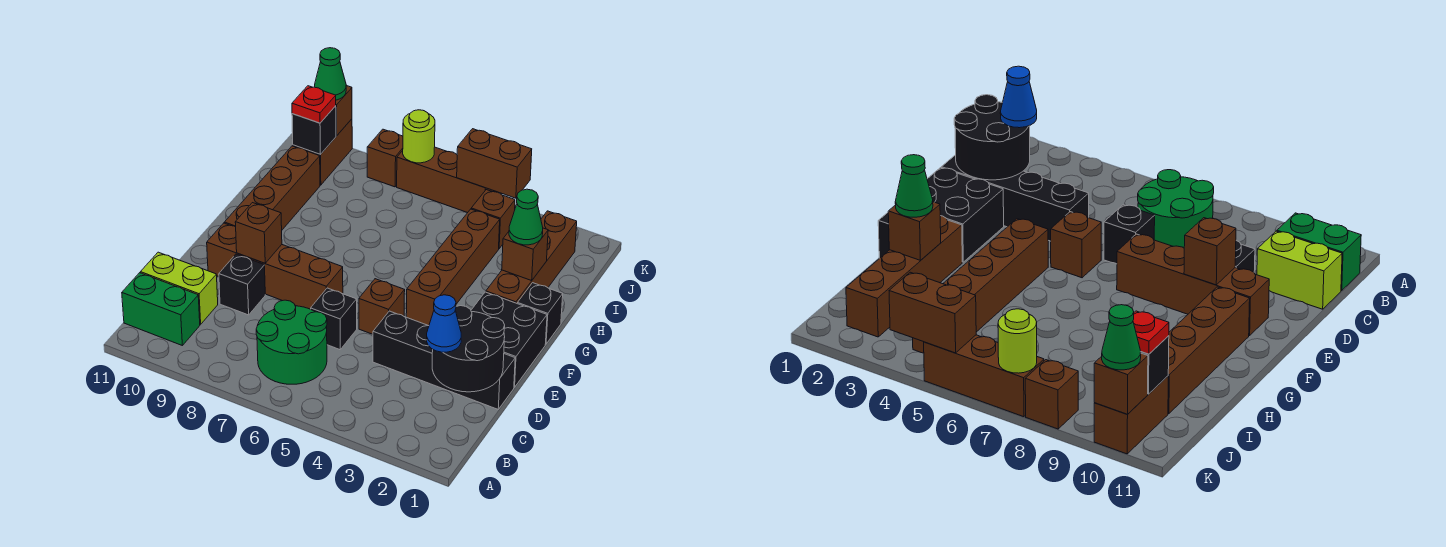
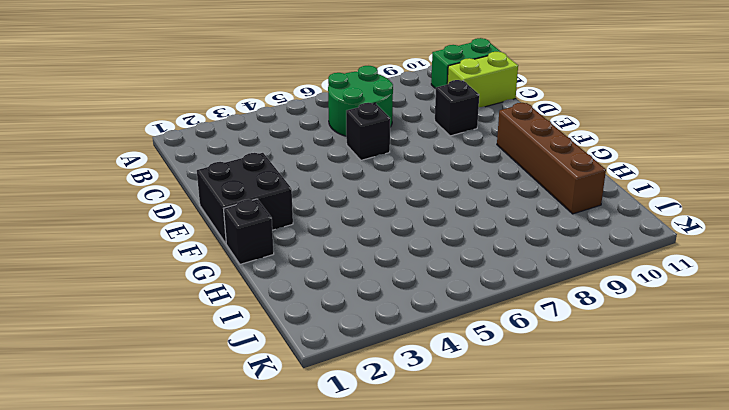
none -> black brick D1:D4 level 1
none -> brown brick E5 level 1
none -> brown brick E7:E10 level 1

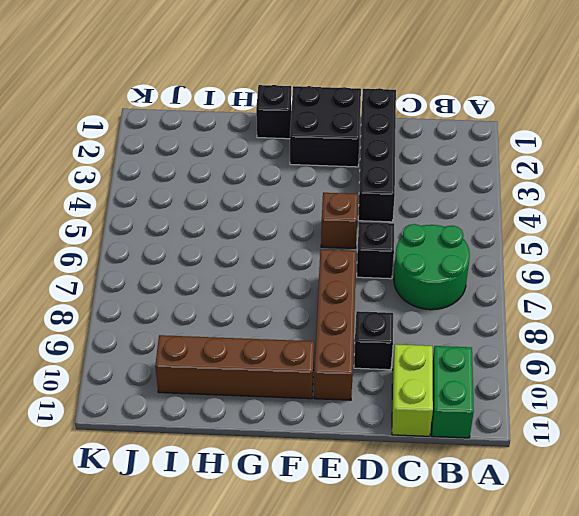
none -> brown brick F4:I4 level 1
none -> brown brick G2:J2 level 1
none -> brown brick J4 level 1

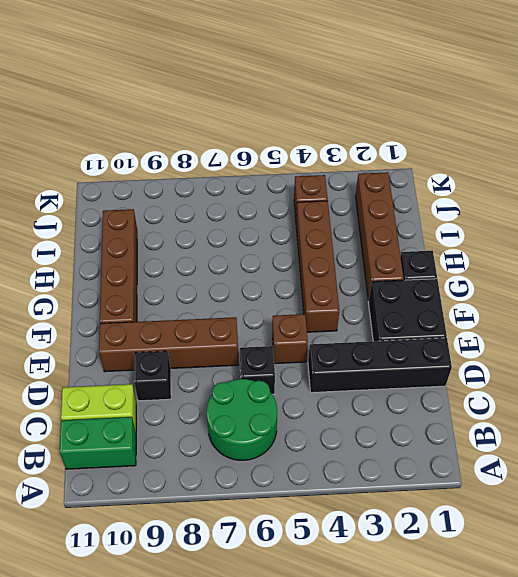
none -> brown brick J10:K10 level 1
none -> brown brick K5:K7 level 1
none -> brown brick K8 level 1

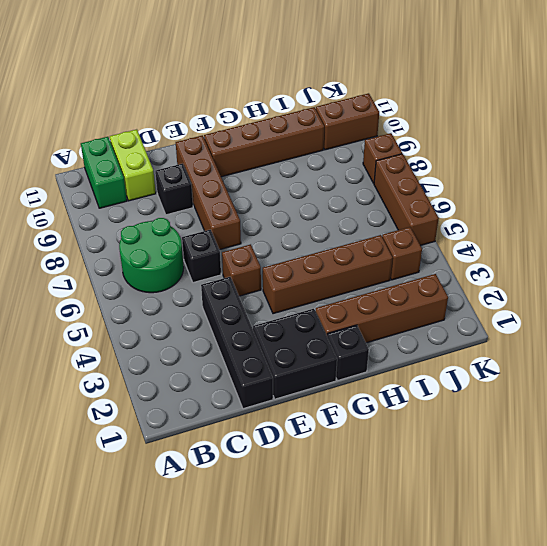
none -> black round brick C1:D2 level 2
none -> brown brick E9 level 2
none -> brown brick H2 level 2

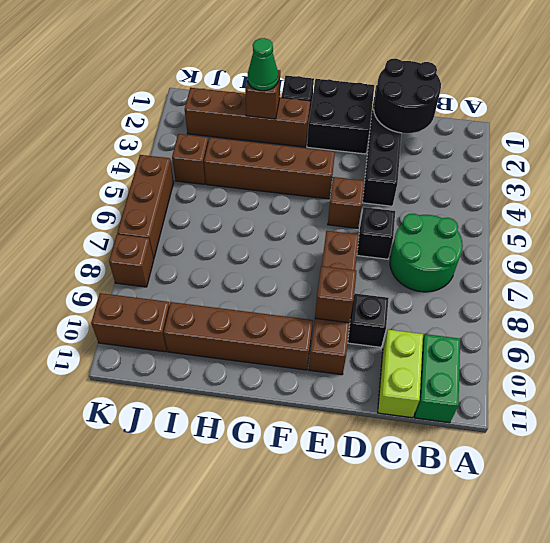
none -> black brick J10 level 2
none -> brown brick K4:K5 level 2
none -> lime round brick K7 level 2

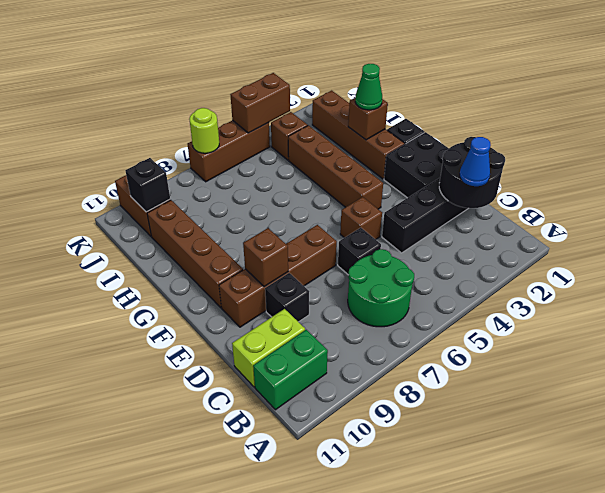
none -> brown brick K8 level 1
none -> brown brick K10 level 2
none -> red plate J10 level 3

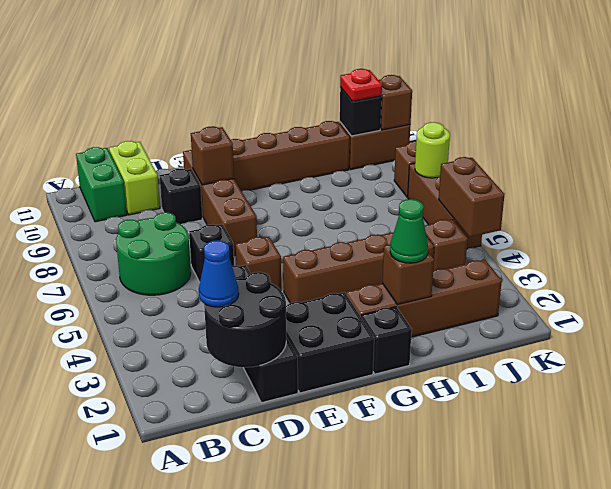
none -> green cone K10 level 3

